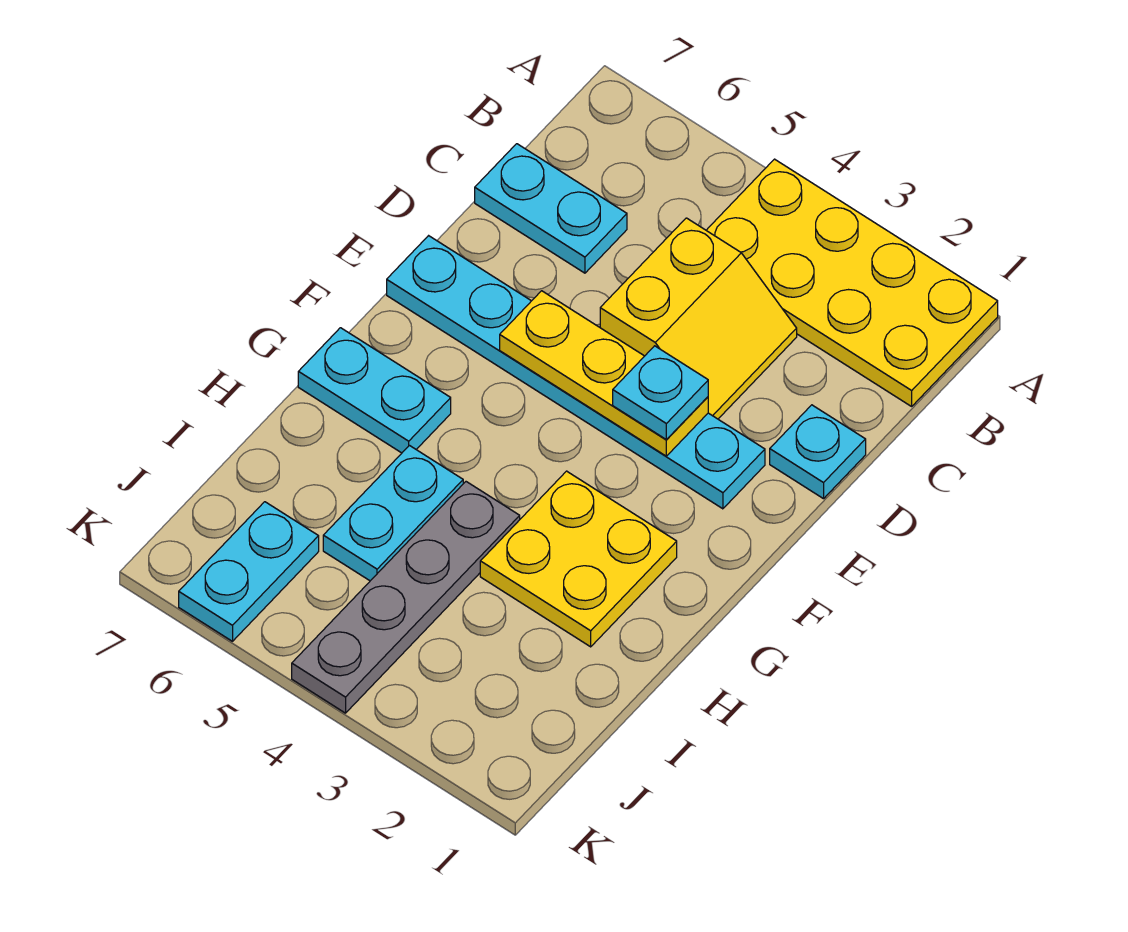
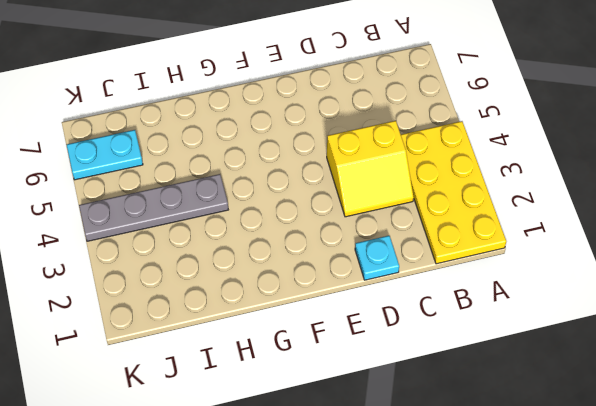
none -> cyan plate C6:C7 level 1
none -> cyan plate E2:E7 level 1
none -> yellow plate G2:H3 level 1

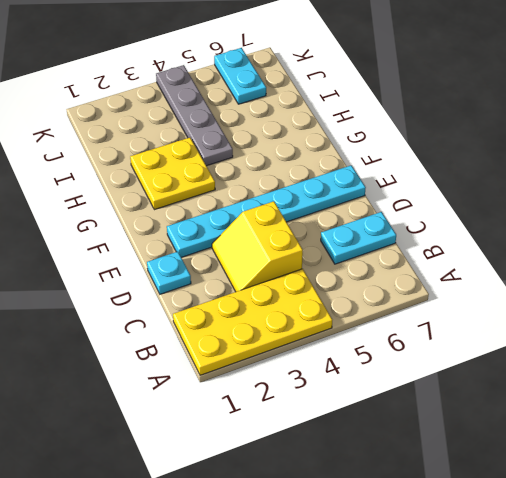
none -> cyan plate G6:G7 level 1
none -> cyan plate H5:I5 level 1
none -> yellow plate E3:E5 level 2

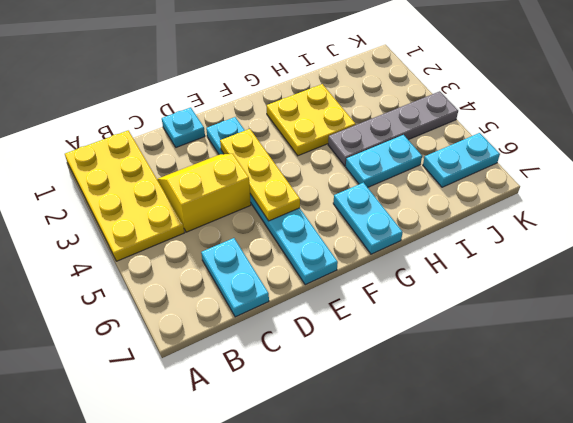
none -> cyan plate E3 level 3

